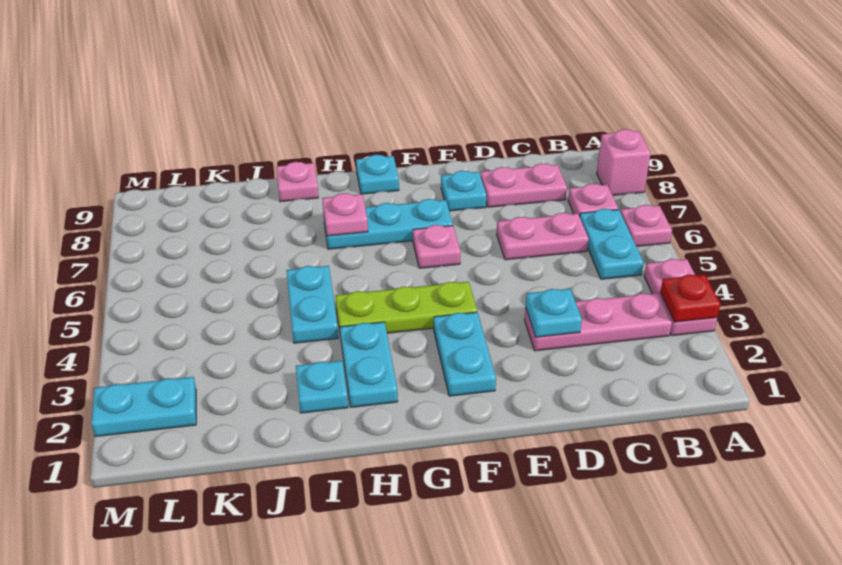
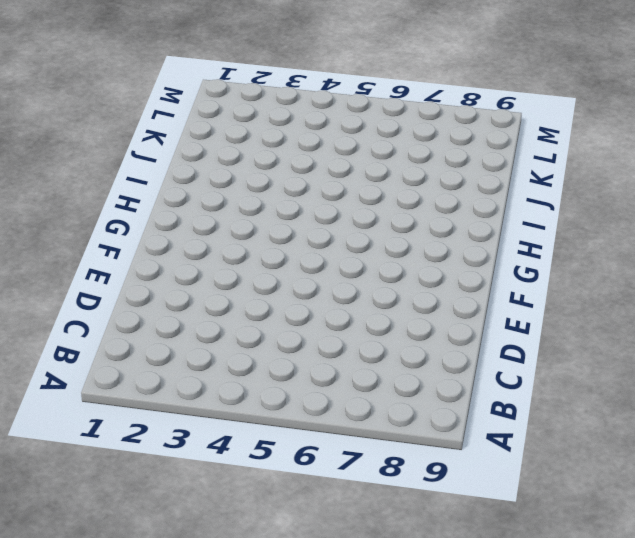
none -> pink plate A3:A4 level 1
none -> pink plate A6 level 1
none -> pink brick A8 level 1

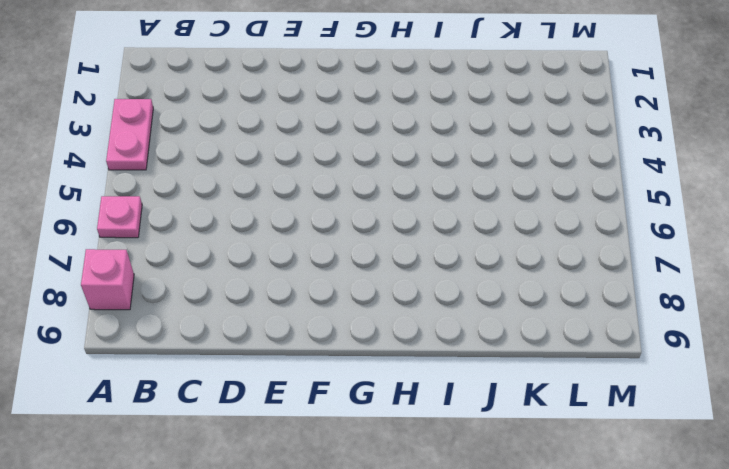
none -> pink plate B3:D3 level 1
none -> cyan plate B5:B6 level 1
none -> pink plate B7 level 1

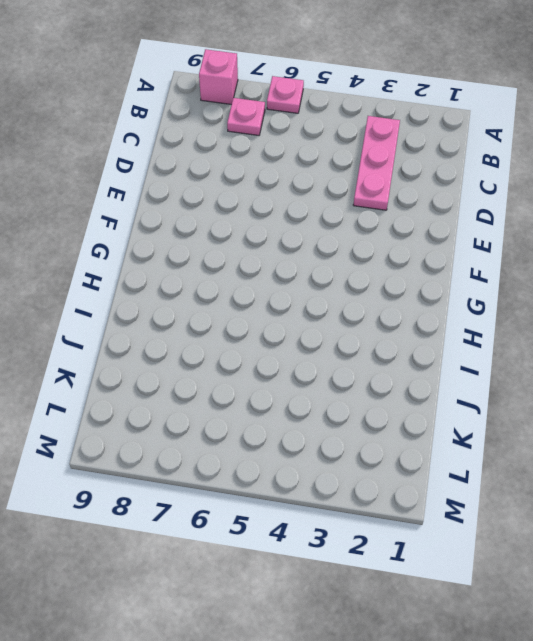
none -> pink plate A3:A4 level 1
none -> cyan plate B5:B6 level 1
none -> pink plate C6:D6 level 1

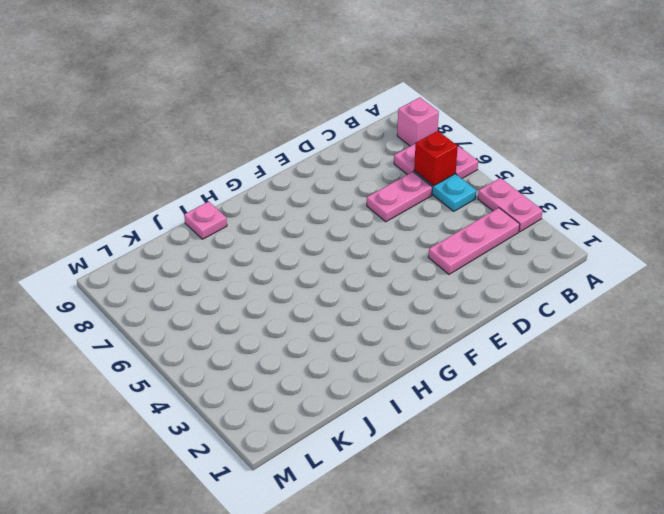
red brick B6 level 2 -> none
none -> pink plate C8:D8 level 1
none -> cyan plate E8 level 1
none -> cyan plate F2:F3 level 1

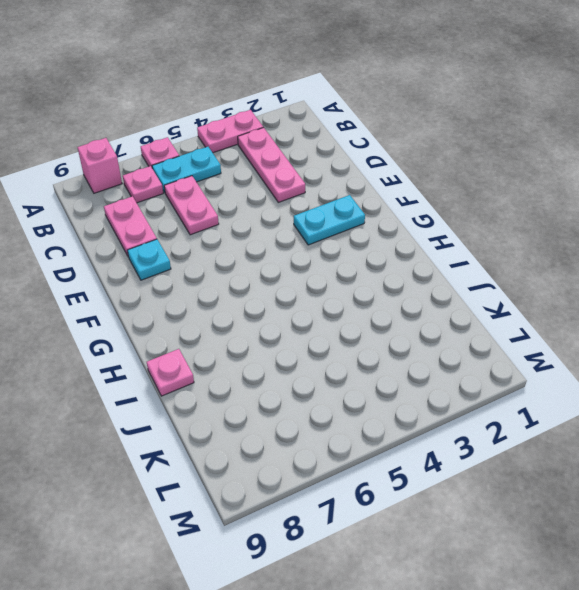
none -> lime plate F4:H4 level 1
none -> pink plate F6 level 1
none -> cyan plate F7:H7 level 1

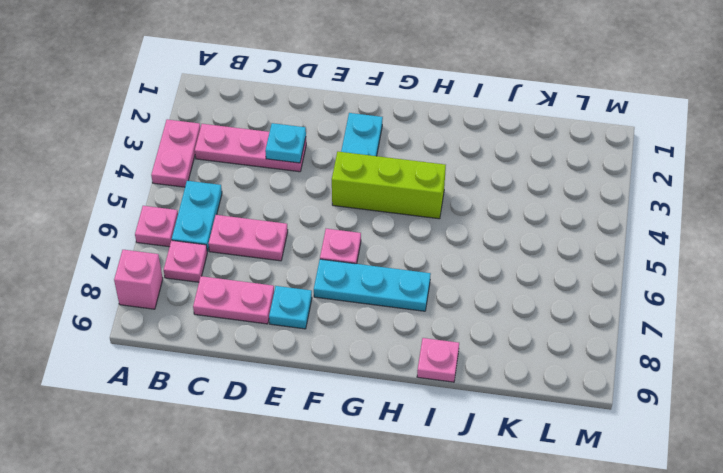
lime brick F4:H4 level 1 -> lime plate F4:H4 level 1
none -> cyan plate G9 level 1
none -> cyan plate H2:H3 level 1
none -> cyan plate I2 level 1

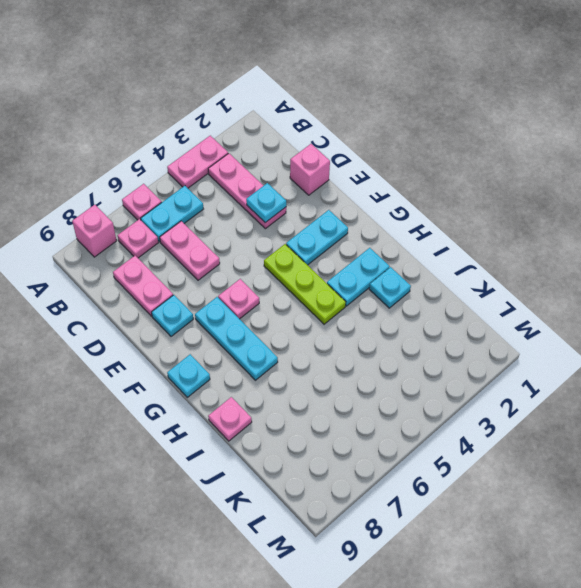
pink brick D1 level 1 -> none
none -> cyan plate I4:I5 level 1
none -> cyan plate L2:M2 level 1
none -> red plate A3 level 2

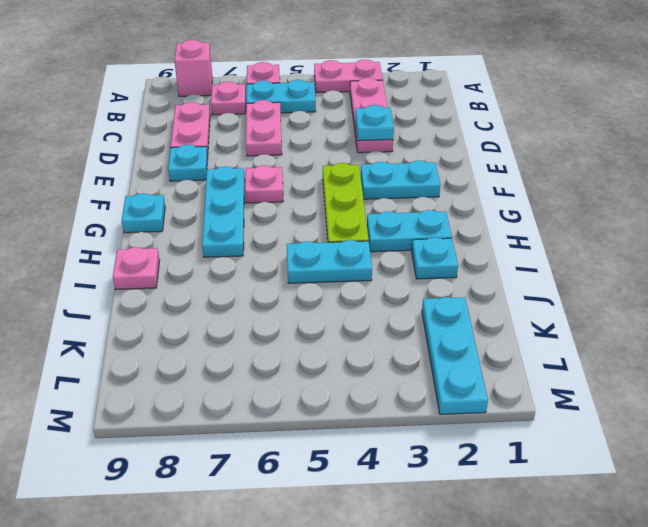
cyan plate K2:M2 level 1 -> cyan plate L2:M2 level 1
none -> red plate A3 level 2
none -> pink plate H7 level 2

